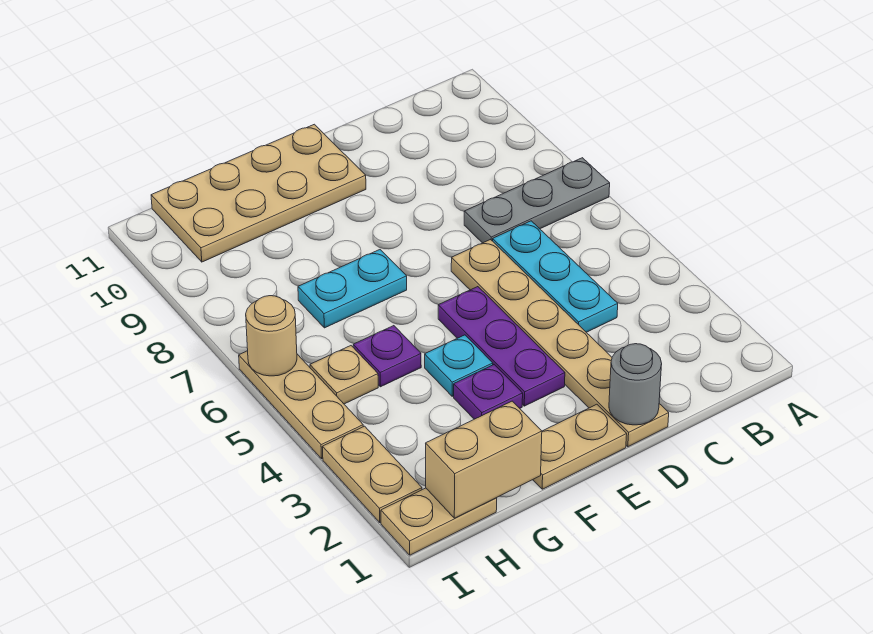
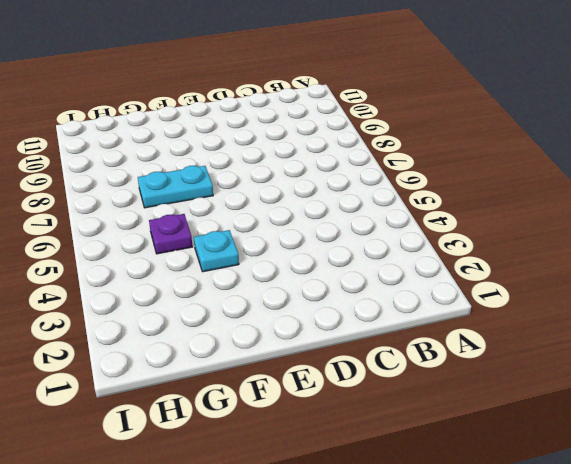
none -> grey plate A7:C7 level 1
none -> cyan plate C4:C6 level 1
none -> tan plate D1:D6 level 1

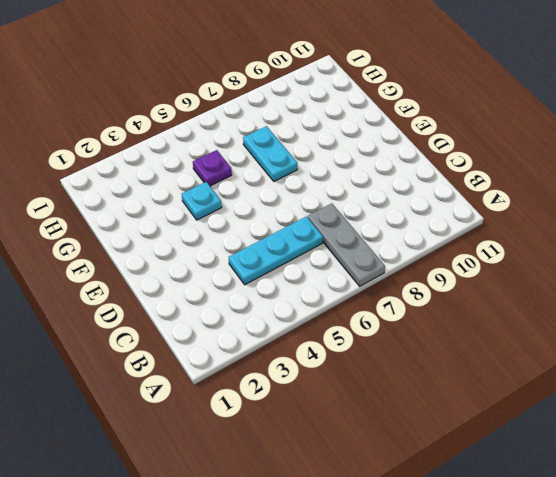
none -> tan plate D1:D6 level 1
none -> tan plate E1:F1 level 1
none -> purple plate E3:E5 level 1

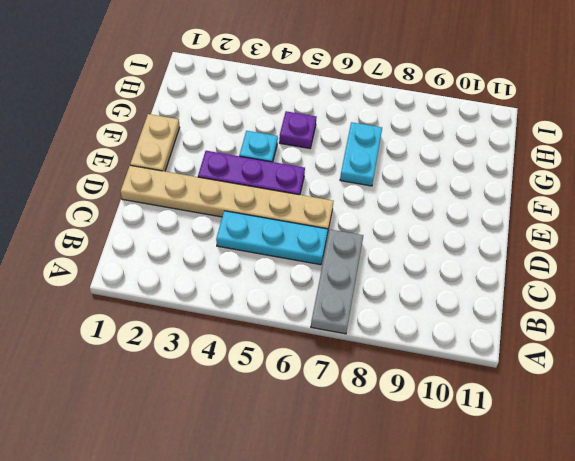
none -> tan plate E10:H11 level 1
none -> purple plate F3 level 1
none -> tan plate H1:I1 level 1

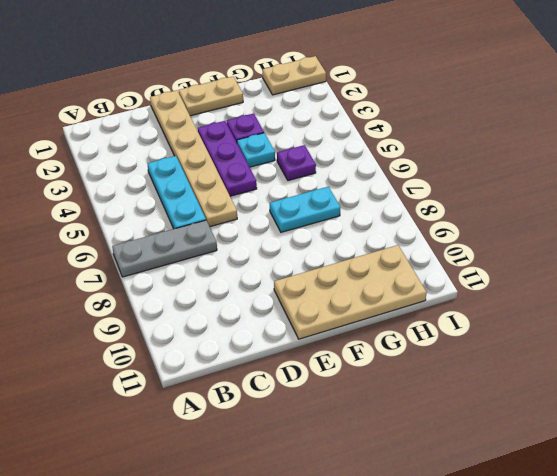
none -> tan plate H5 level 1
none -> tan plate I2:I3 level 1
none -> tan plate I4:I6 level 1

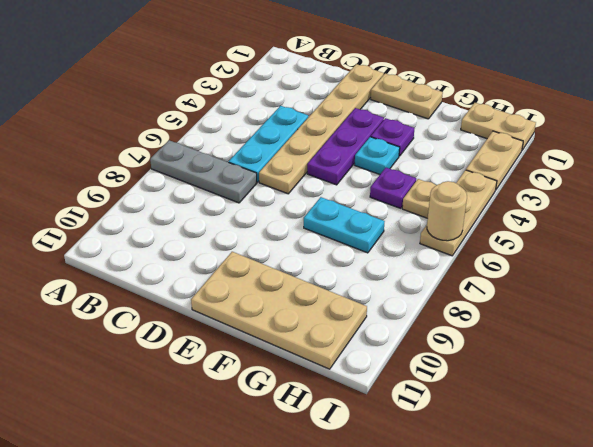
none -> grey round brick D1 level 2
none -> tan brick G1:H1 level 2

